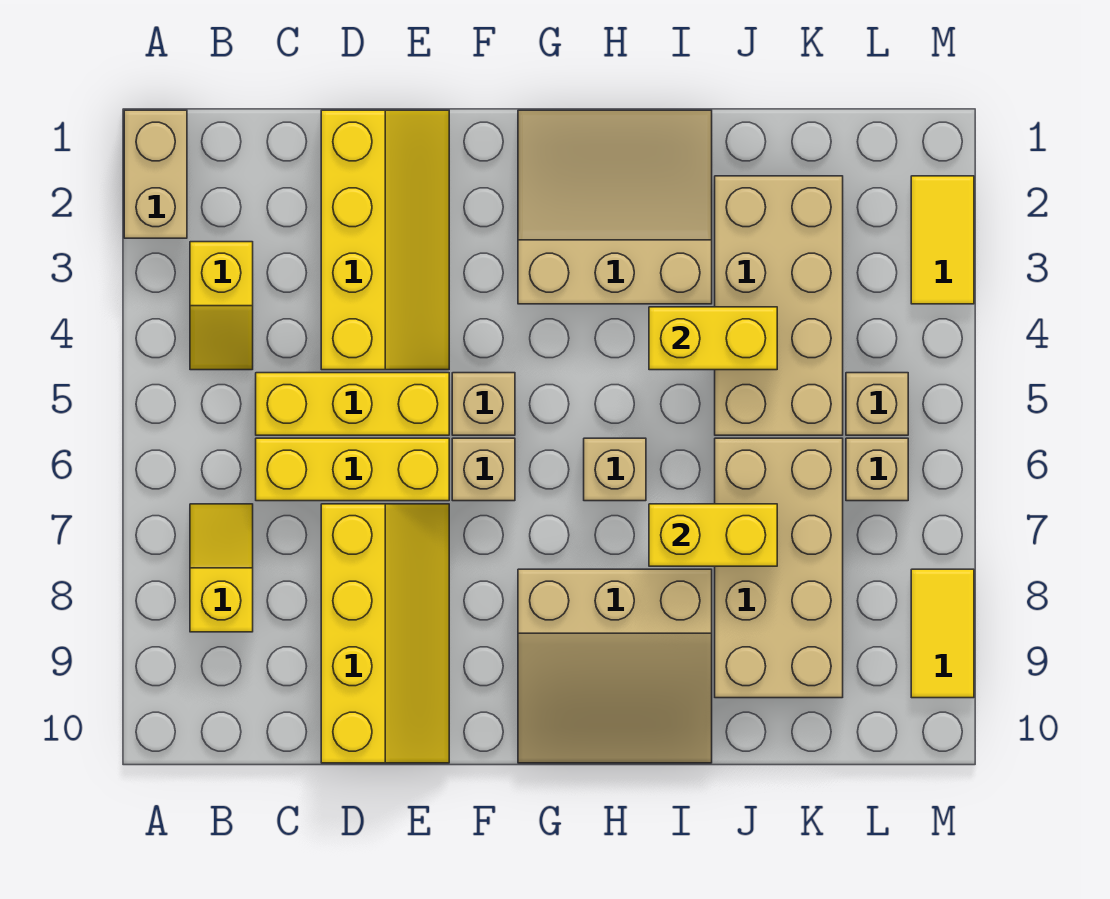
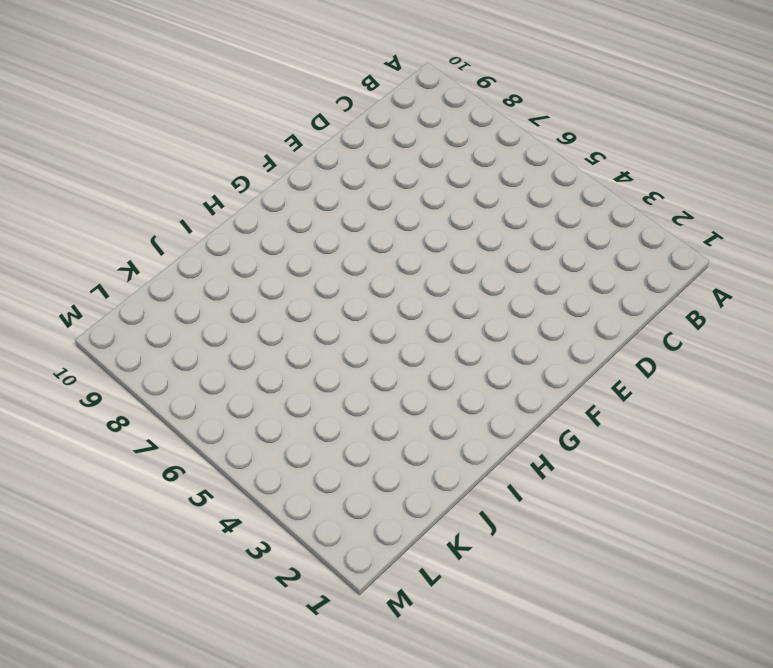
none -> tan brick A1:A2 level 1
none -> yellow slope B3:B4 level 1 top 3
none -> yellow slope B7:B8 level 1 top 8

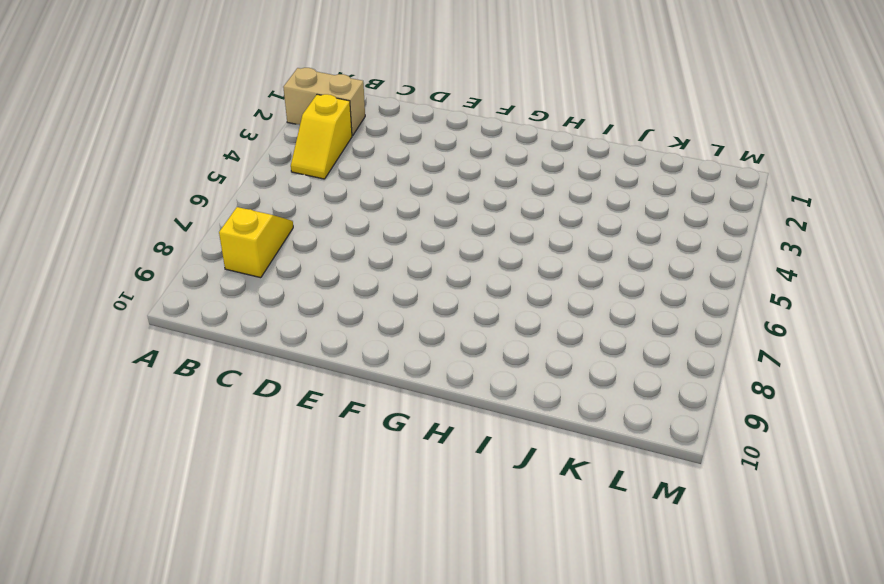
tan brick A2:B2 level 1 -> tan brick A1:A2 level 1
none -> yellow brick C5:E5 level 1
none -> yellow brick C6:E6 level 1
none -> yellow slope D1:E4 level 1 top D

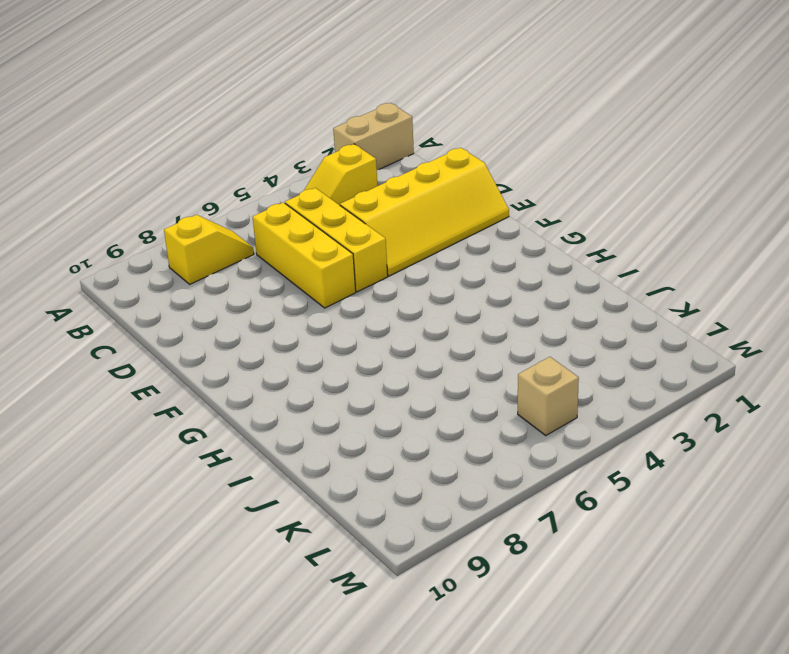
none -> yellow slope D7:E10 level 1 top D
none -> tan brick F5 level 1
none -> tan brick F6 level 1

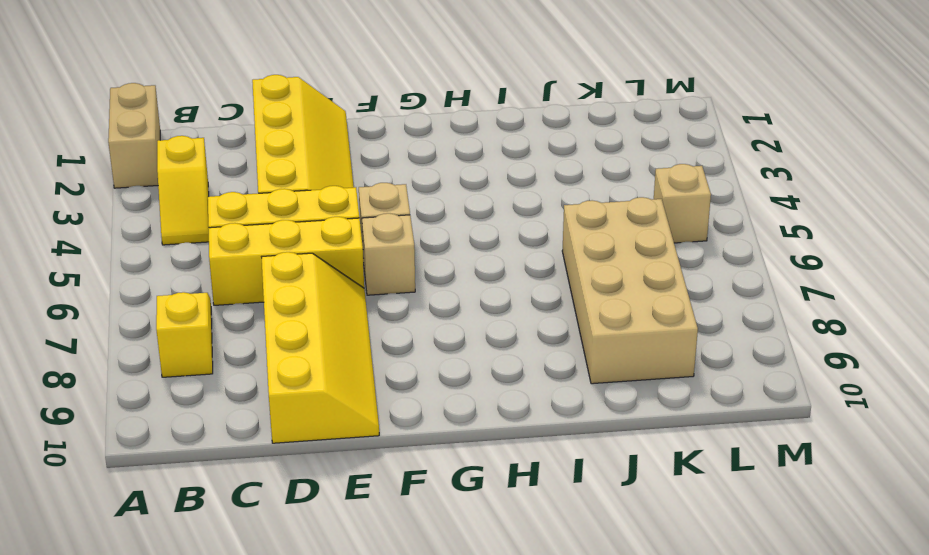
none -> tan slope G1:I3 level 1 top 3
none -> tan slope G8:I10 level 1 top 8
none -> tan brick H6 level 1

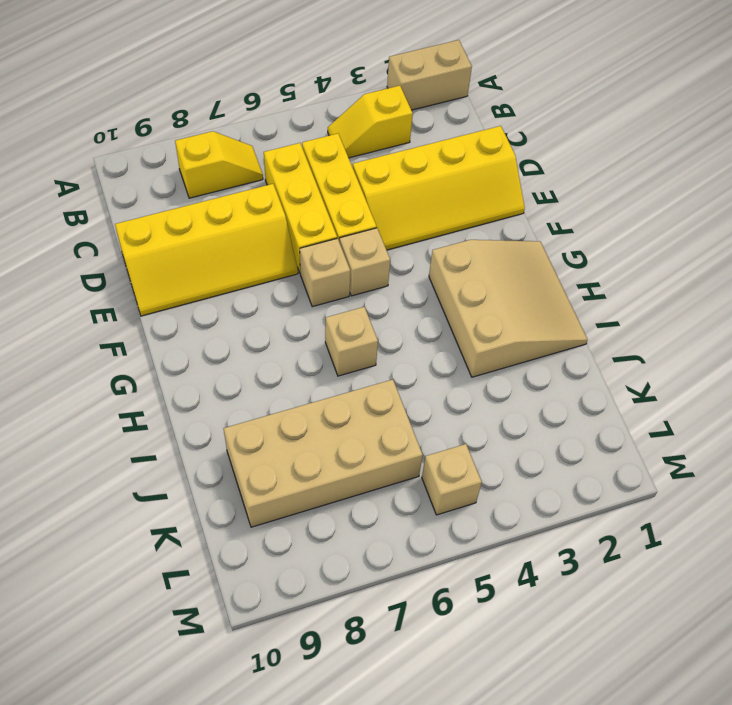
none -> tan slope G8:I10 level 1 top 8
none -> tan brick J2:K5 level 1
none -> tan brick L6 level 1

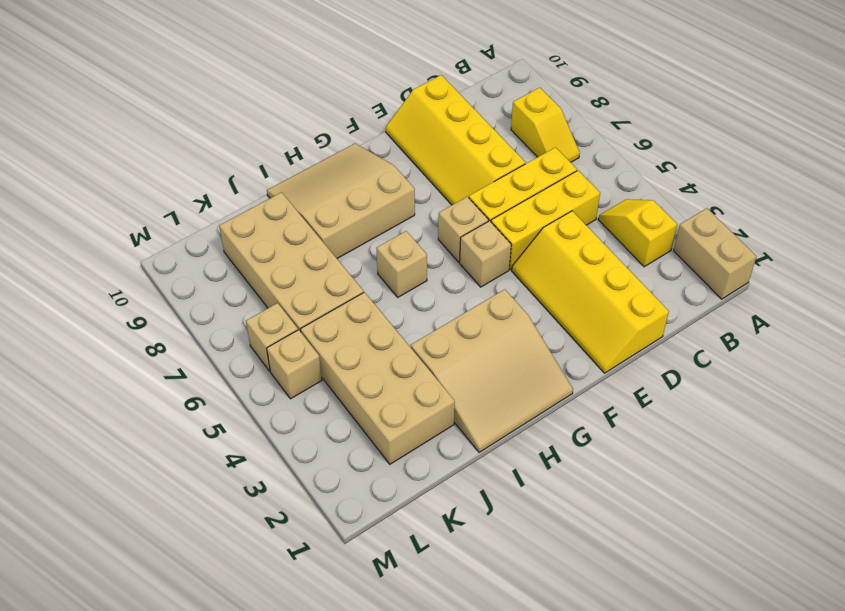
none -> yellow tile M2:M3 level 1
none -> yellow tile M8:M9 level 1
none -> yellow brick I4:J4 level 2

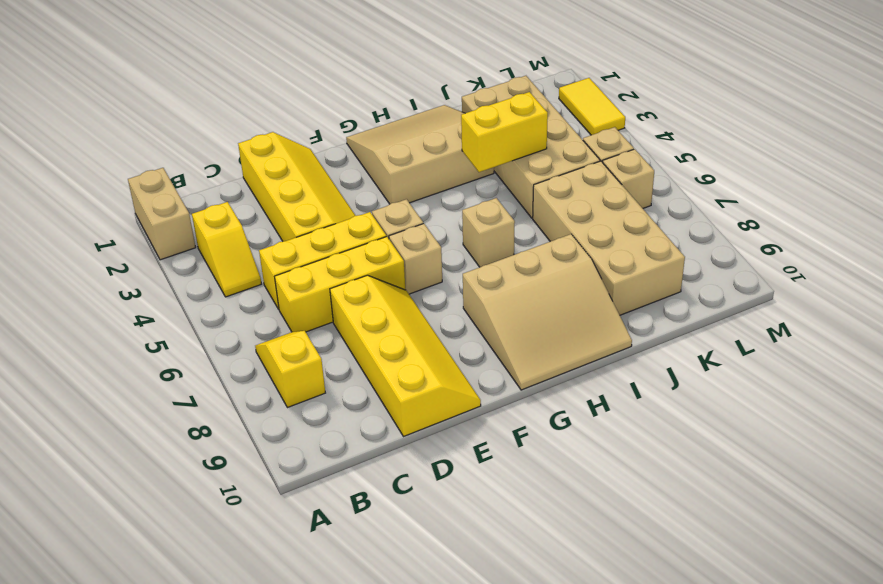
none -> yellow tile M8:M9 level 1
none -> yellow brick I7:J7 level 2

